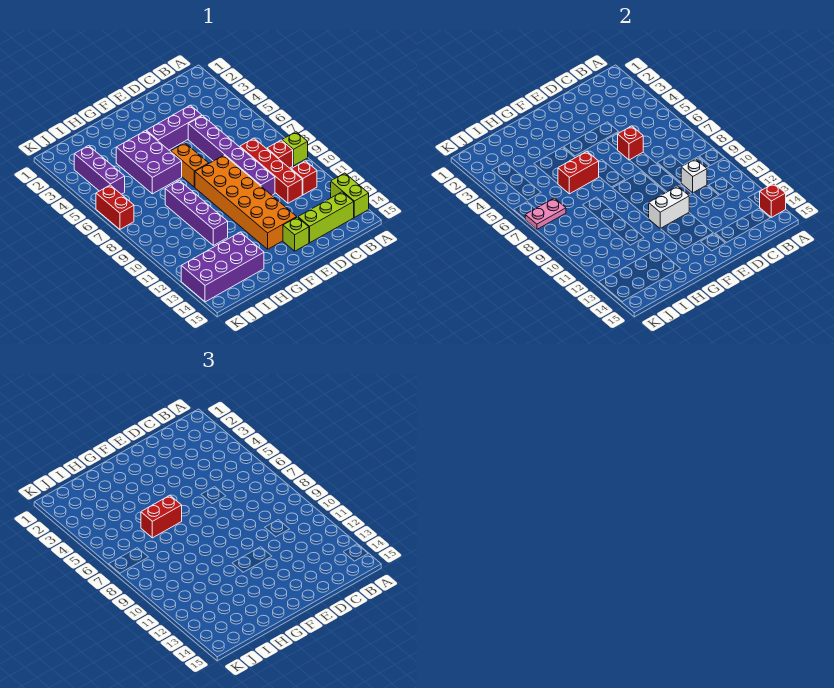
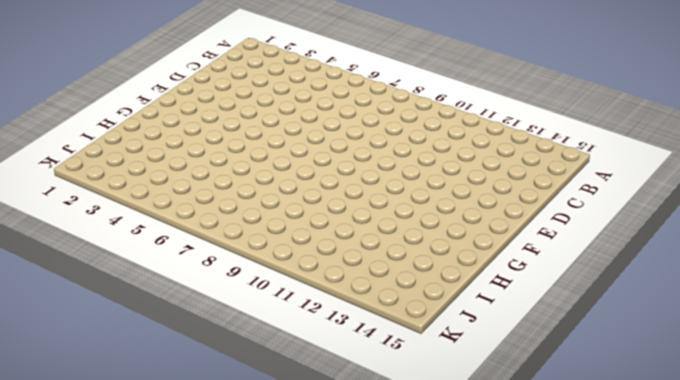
none -> lime brick A9 level 1
none -> lime brick A13:A14 level 1
none -> red brick B9 level 1

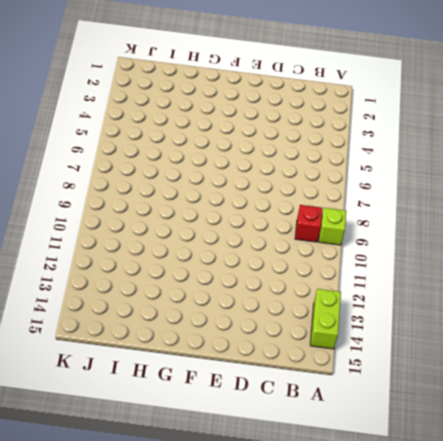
none -> red brick B11 level 1
none -> lime brick B14:D14 level 1
none -> red brick C8:C11 level 1

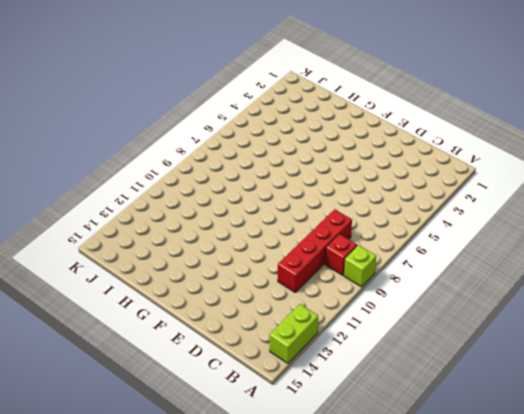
none -> red brick B11 level 1
none -> lime brick B14:D14 level 1
none -> purple brick D4:F4 level 1

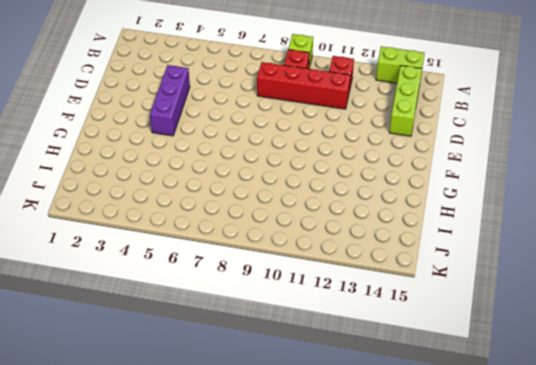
none -> purple brick D5:D10 level 1
none -> orange brick E8:F13 level 1
none -> lime brick E14 level 1

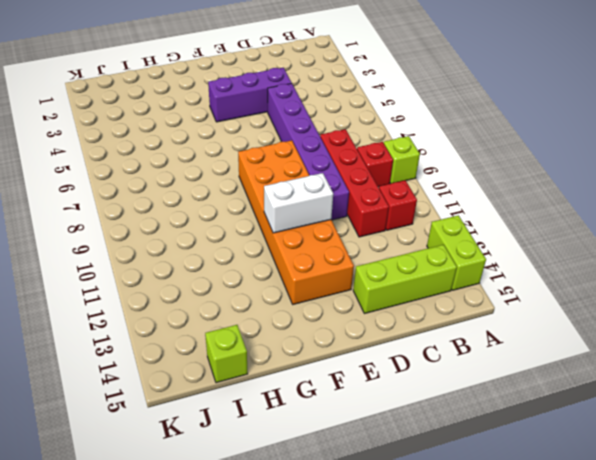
lime brick I15 level 1 -> lime brick E14 level 1
none -> orange brick F6:F7 level 1
none -> purple brick G4:H6 level 1
none -> purple brick H8:H11 level 1

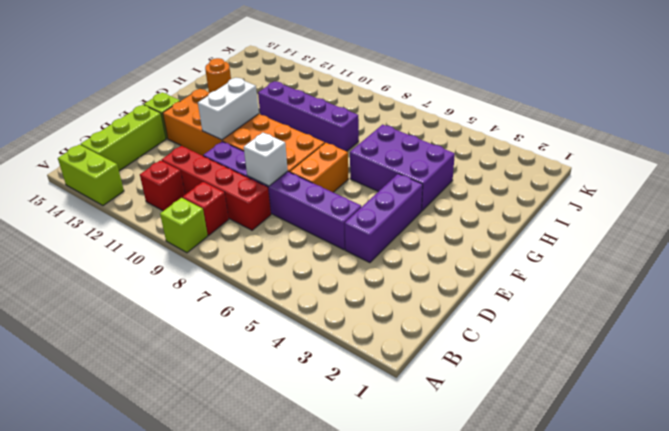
white brick D8 level 2 -> white brick C10 level 2
orange brick E7:F7 level 1 -> orange brick F6:F7 level 1
orange round brick H14 level 1 -> purple brick H13:K14 level 1
none -> purple brick J3:J5 level 1
none -> red brick K6:K7 level 1
none -> red brick A14 level 2

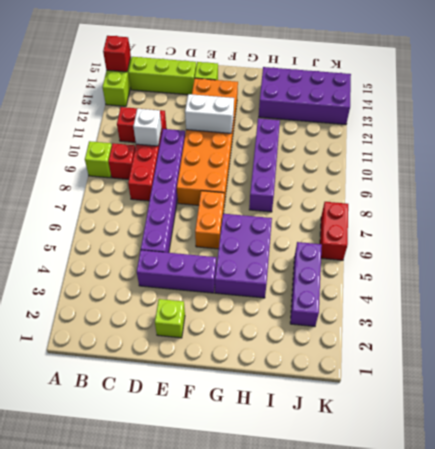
lime brick E2 level 1 -> none
none -> red brick D6 level 2
none -> red brick G6:H6 level 2
none -> pink plate J7:K7 level 2

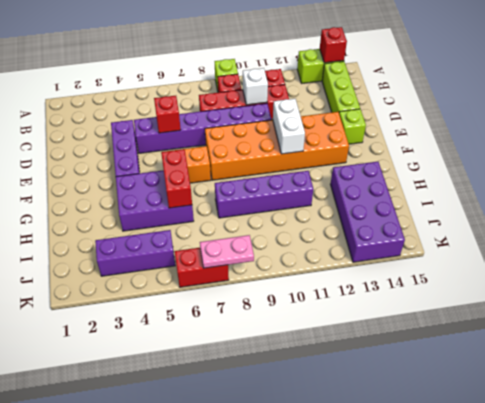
pink plate K7:K8 level 2 -> pink plate J7:K7 level 2
none -> red brick G6:H6 level 3

